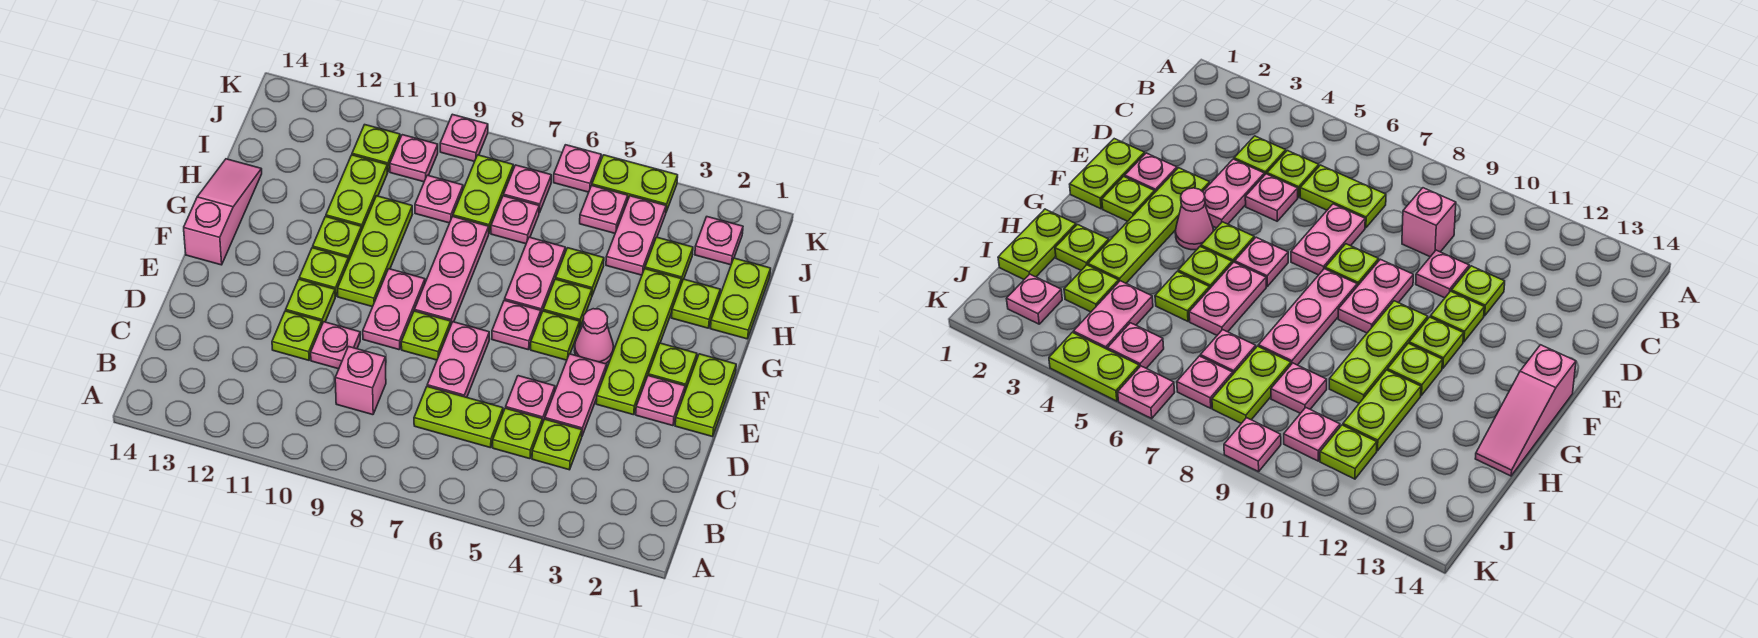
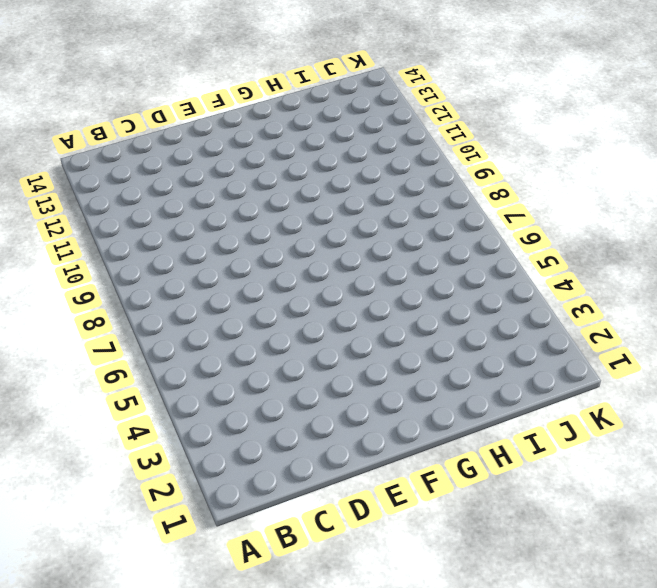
none -> lime plate C4 level 1
none -> lime plate C5 level 1
none -> lime plate C6:C7 level 1
none -> pink brick C9 level 1

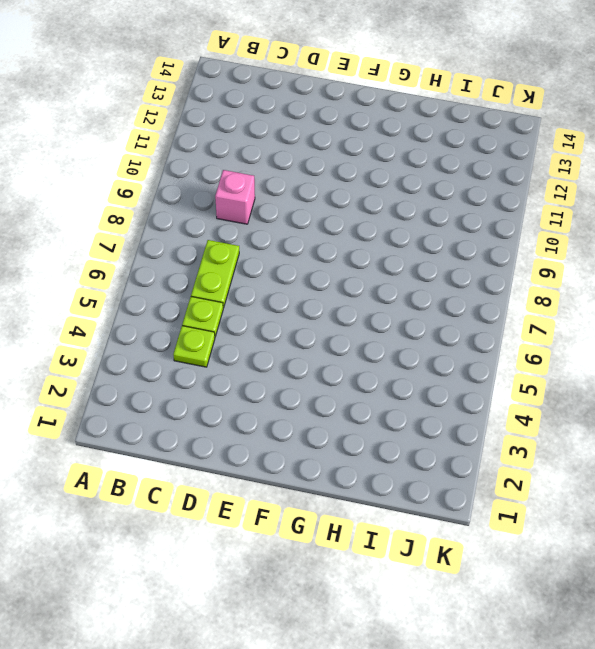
none -> pink plate D4:E4 level 1
none -> pink plate D5 level 1
none -> pink plate D7:E7 level 1
none -> pink plate D10 level 1

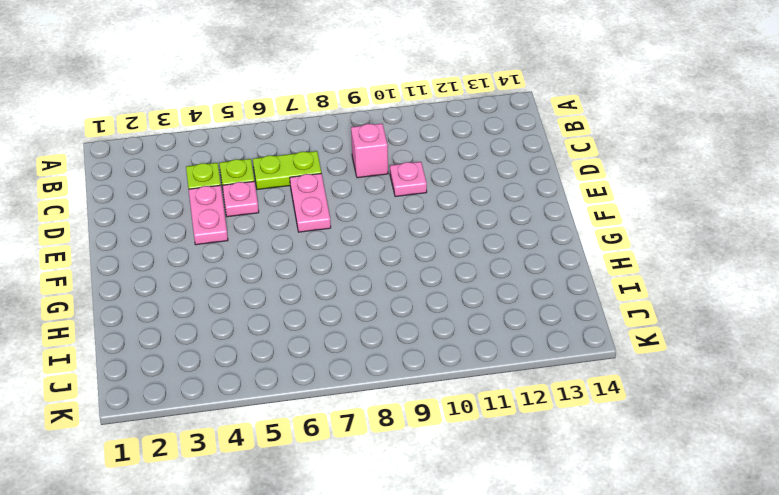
none -> lime plate D11 level 1
none -> lime plate E1:F1 level 1
none -> pink plate E2 level 1
none -> lime plate E3:H3 level 1

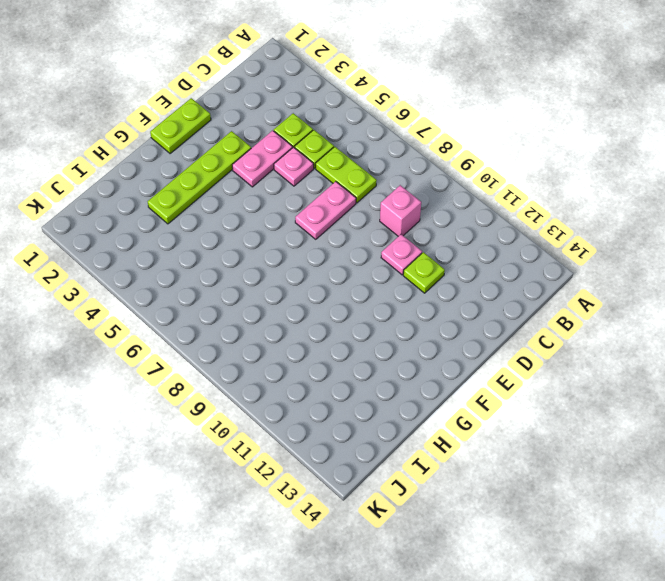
none -> pink plate E2 level 1
none -> lime plate E8 level 1
none -> pink plate E9:F9 level 1
none -> lime plate E11 level 1

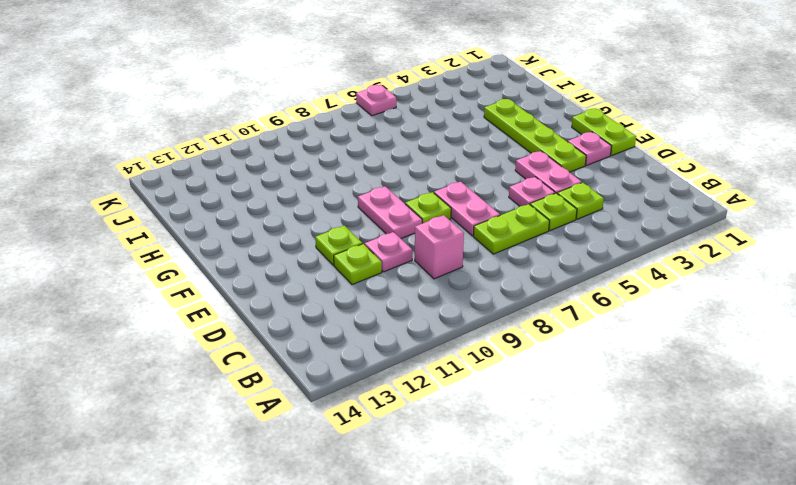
none -> lime plate F2 level 1
none -> pink cone F4 level 1
none -> lime plate F5 level 1
none -> pink plate F6 level 1

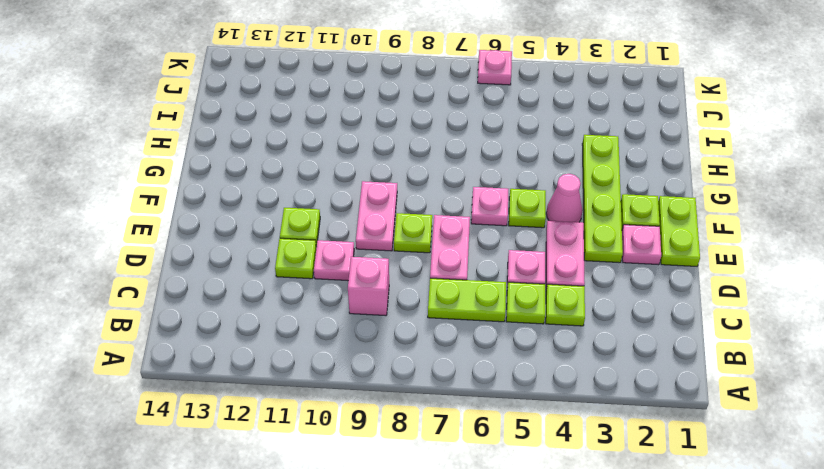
none -> pink plate F8:H8 level 1
none -> lime plate F10:H10 level 1
none -> lime plate F11 level 1
none -> pink slope F14:H14 level 1 top F

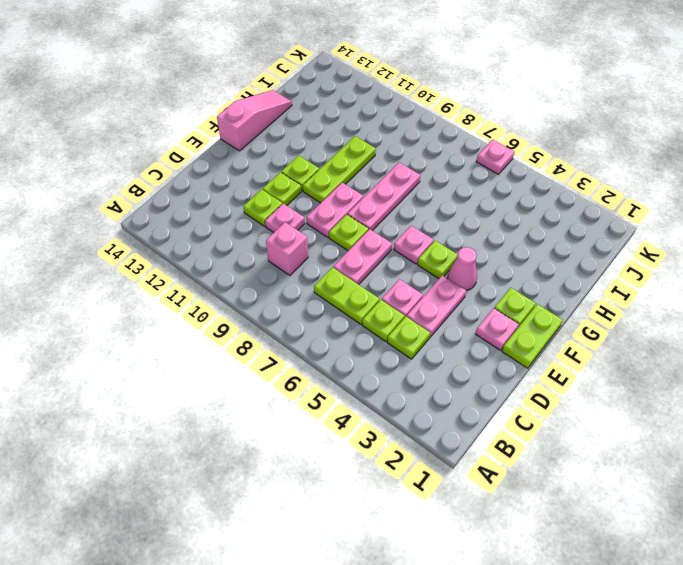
none -> lime plate E3:H3 level 1
none -> lime plate G5 level 1
none -> pink plate G6:H6 level 1
none -> lime plate G11 level 1

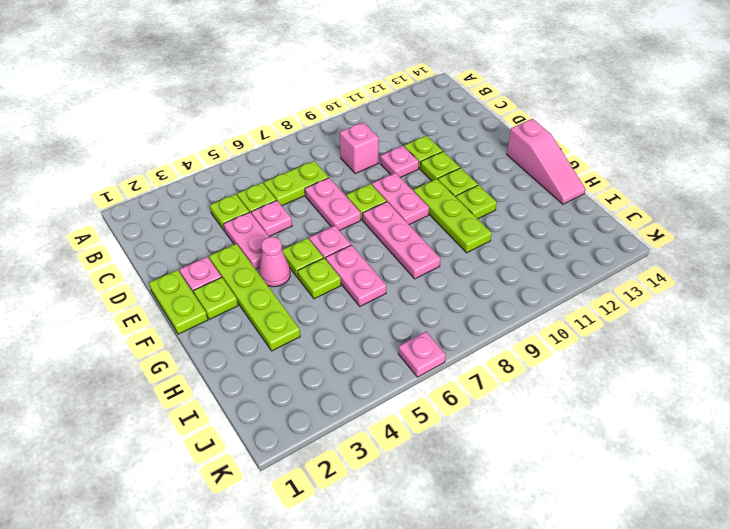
none -> lime plate H1:I1 level 1
none -> lime plate H2 level 1
none -> lime plate H5 level 1
none -> lime plate H11:I11 level 1

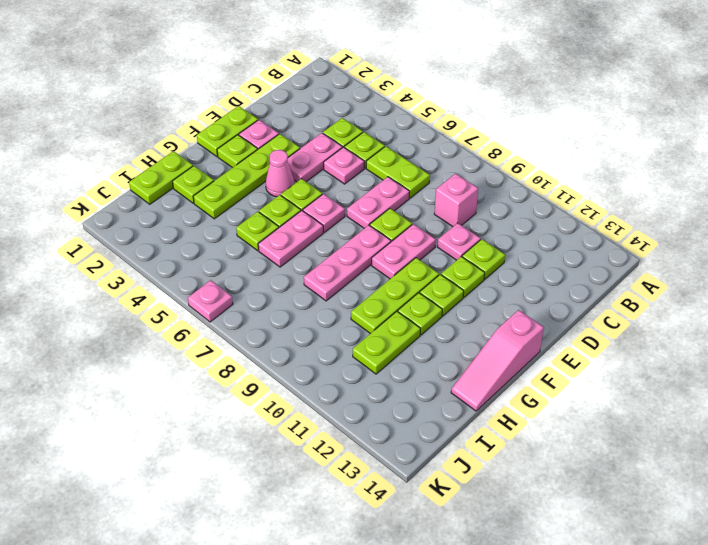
none -> lime plate I3 level 1
none -> pink plate I4:J4 level 1
none -> pink plate I7 level 1
none -> lime plate I8:J8 level 1

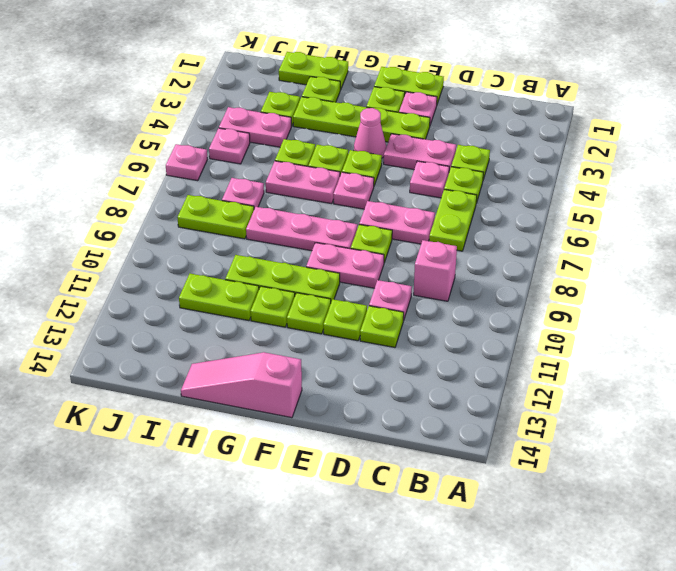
none -> pink plate I9 level 1
none -> pink plate J2 level 1
none -> pink plate J7 level 1
none -> pink plate J10 level 1

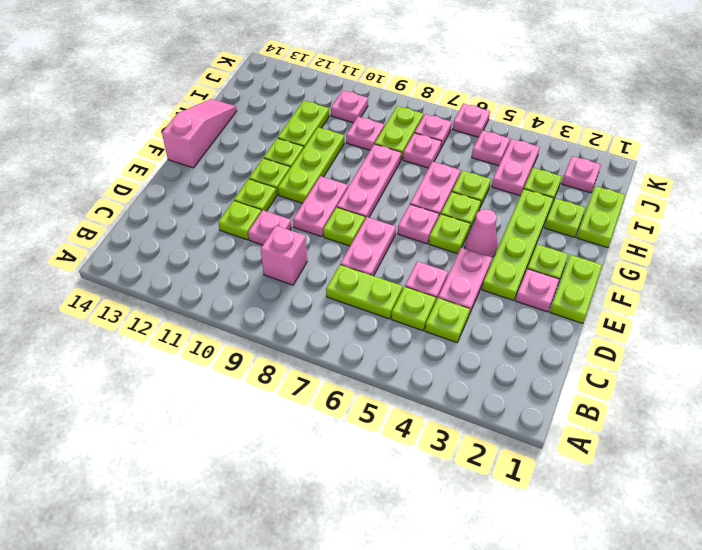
none -> lime plate J11 level 1
none -> lime plate K4:K5 level 1
none -> pink plate K9 level 1

